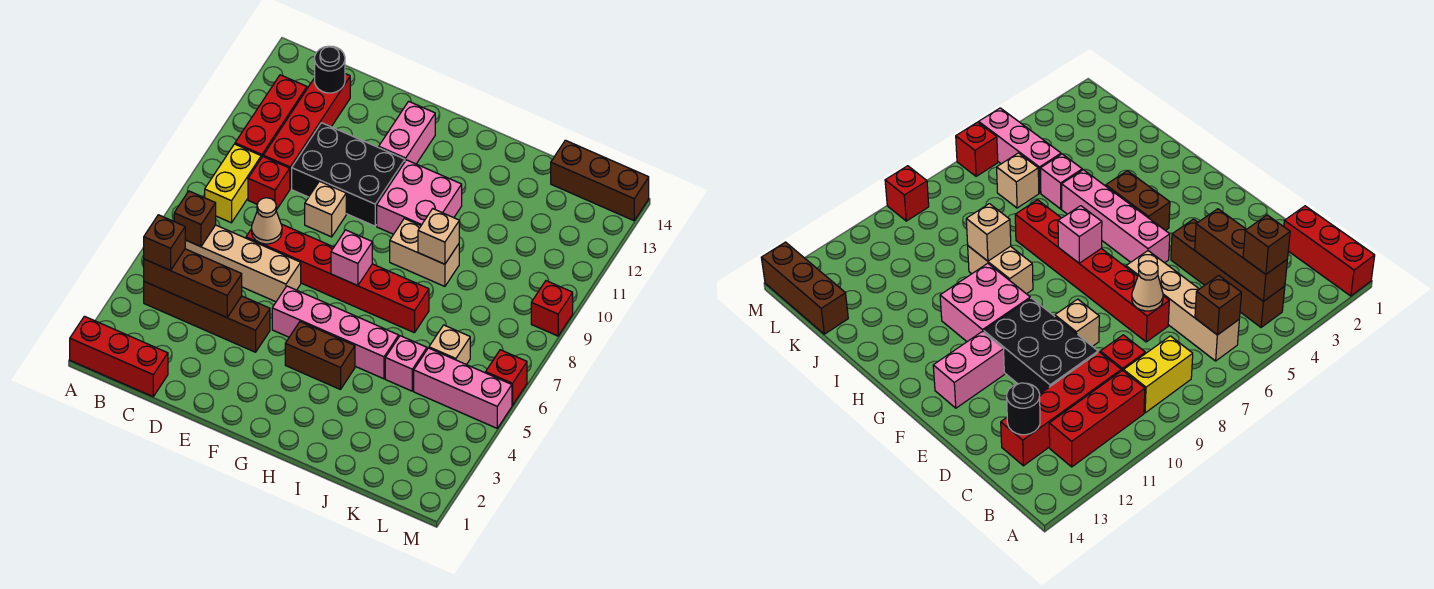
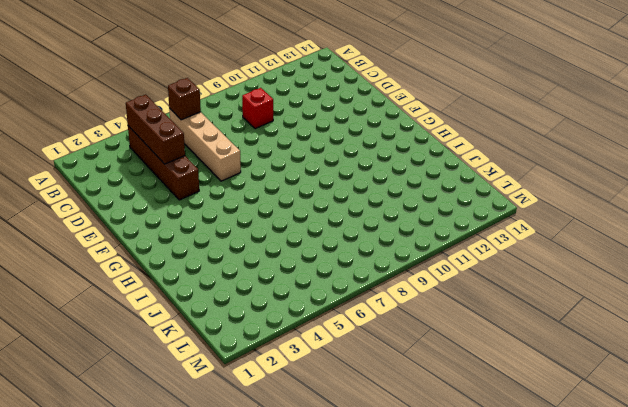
none -> red brick A1:C1 level 1
none -> yellow brick B8:B9 level 1
none -> red brick B10:B12 level 1

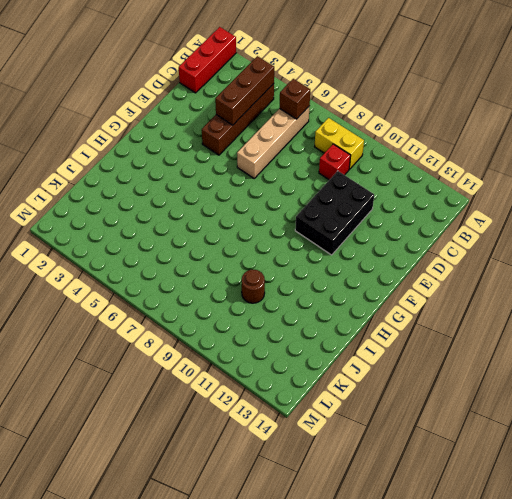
brown round brick J10 level 1 -> none
none -> red brick B10:B12 level 1
none -> red brick C10:C13 level 1
none -> red brick D7:I7 level 1

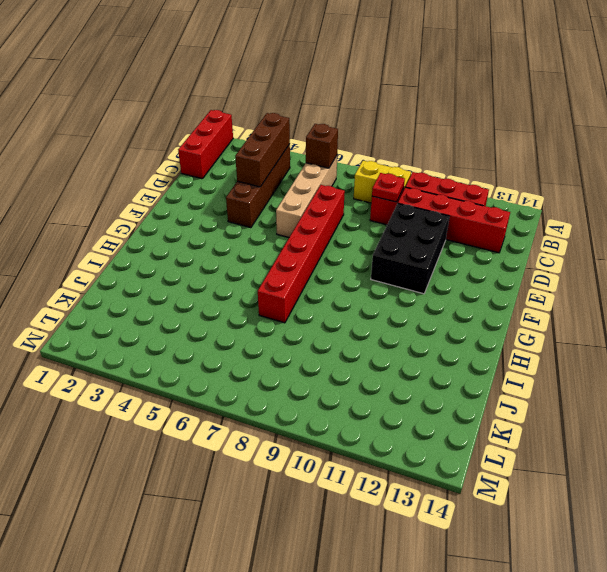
red plate C9 level 2 -> none
none -> tan brick E9 level 1
none -> pink brick F5:I5 level 1
none -> pink brick F12:F13 level 1

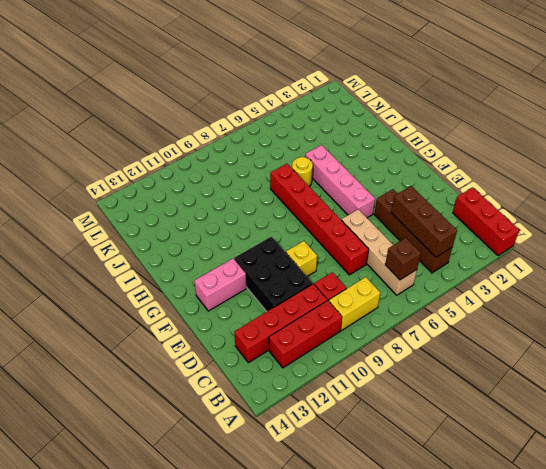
yellow brick E9 level 1 -> tan brick E9 level 1
yellow round brick I6 level 1 -> none
none -> brown brick G4:H4 level 1
none -> pink brick G10:H11 level 1
none -> tan brick H9:I9 level 1

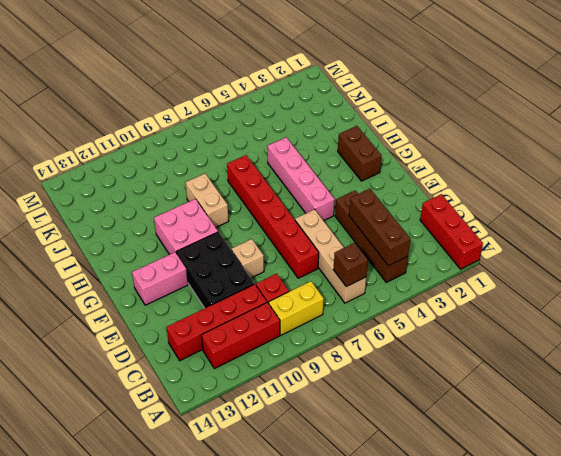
brown brick G2:H2 level 1 -> brown brick G4:H4 level 1
none -> pink brick J5 level 1
none -> pink brick K5:M5 level 1
none -> tan brick K6 level 1

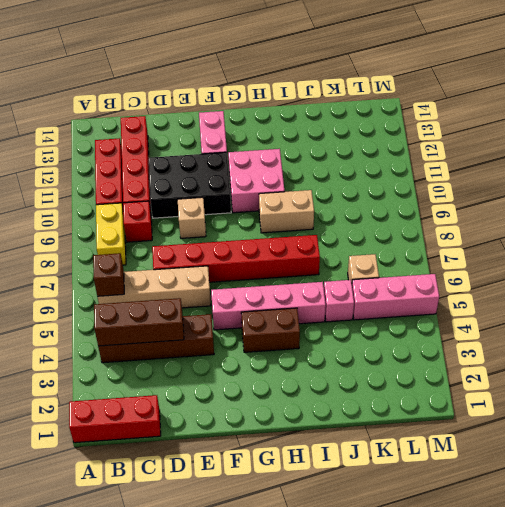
none -> brown brick K14:M14 level 1
none -> red brick M6 level 1
none -> red brick M9 level 1

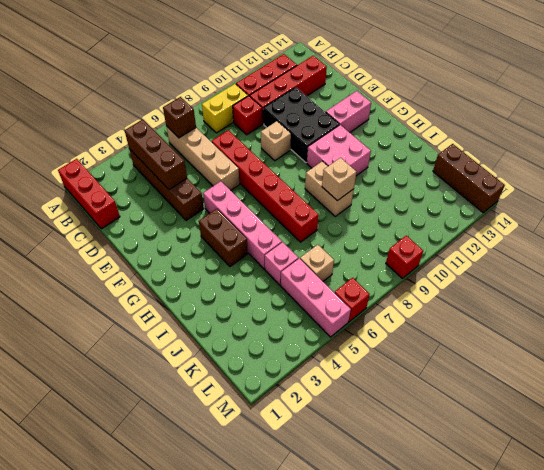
none -> black round brick C13 level 2
none -> tan cone D7 level 2
none -> pink brick G7 level 2

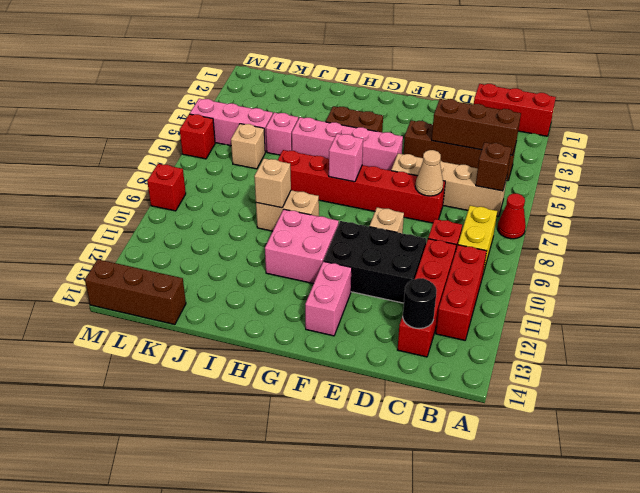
red cone A7 level 1 -> none
none -> brown brick B4 level 3

